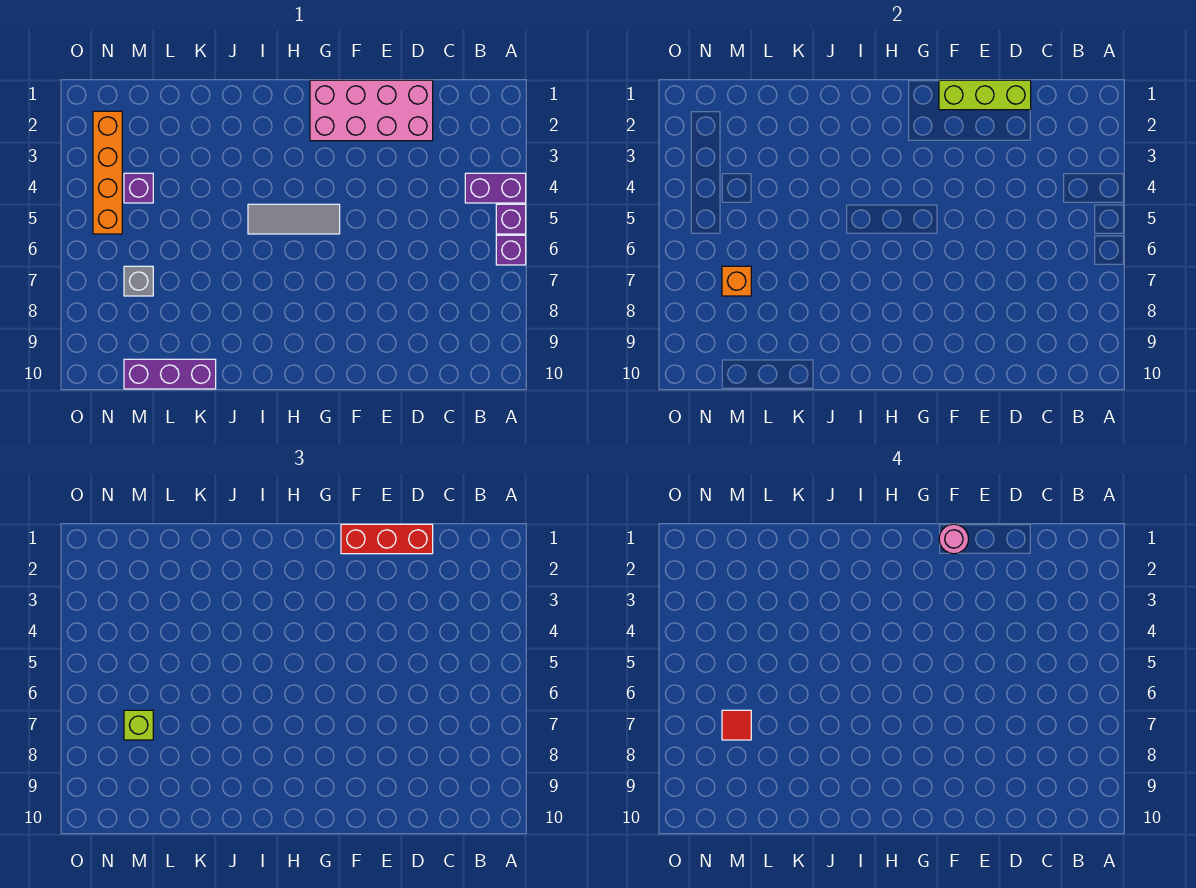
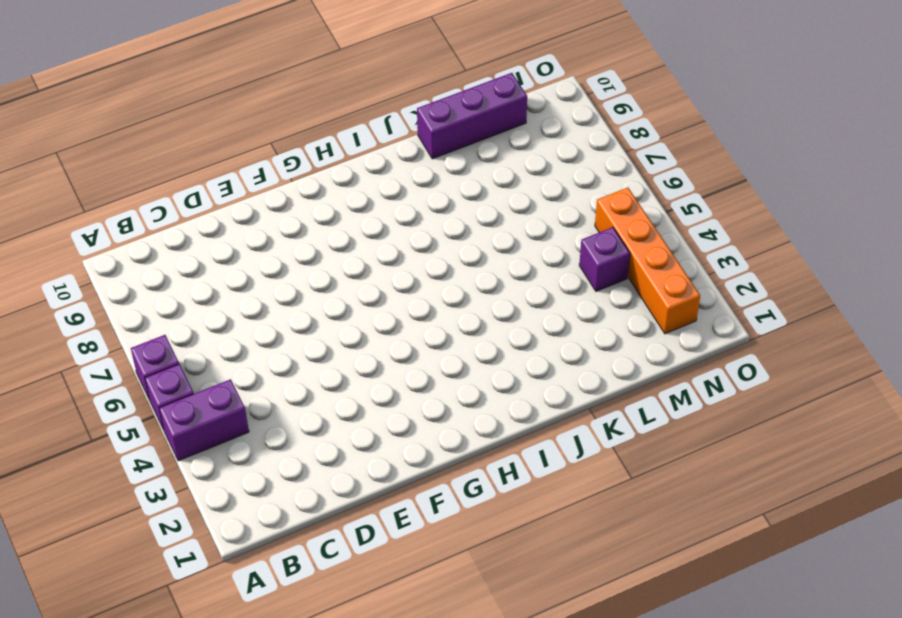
none -> pink brick D1:G2 level 1
none -> grey tile G5:I5 level 1
none -> grey brick M7 level 1

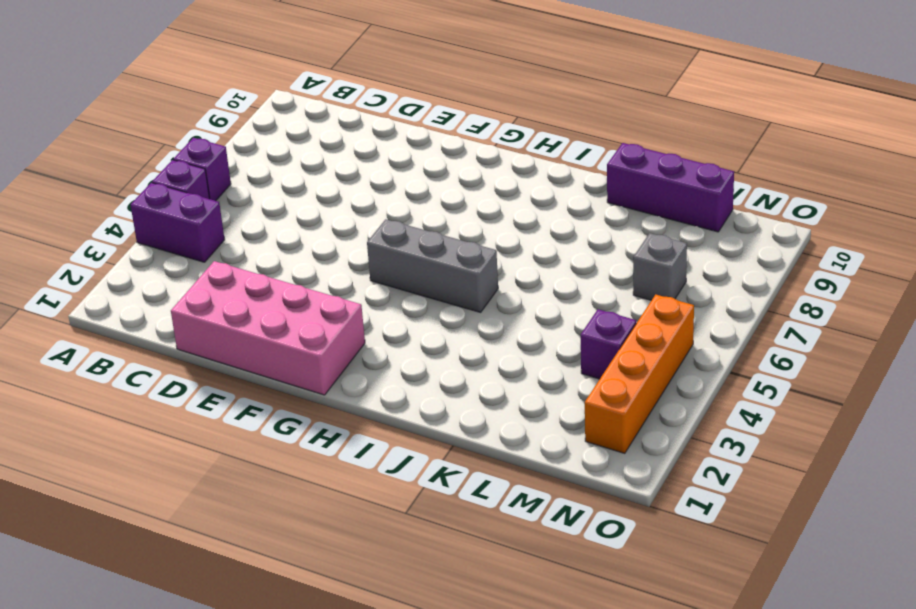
grey brick G5:I5 level 1 -> grey tile G5:I5 level 1
none -> lime brick D1:F1 level 2
none -> orange brick M7 level 2
none -> red brick D1:F1 level 3

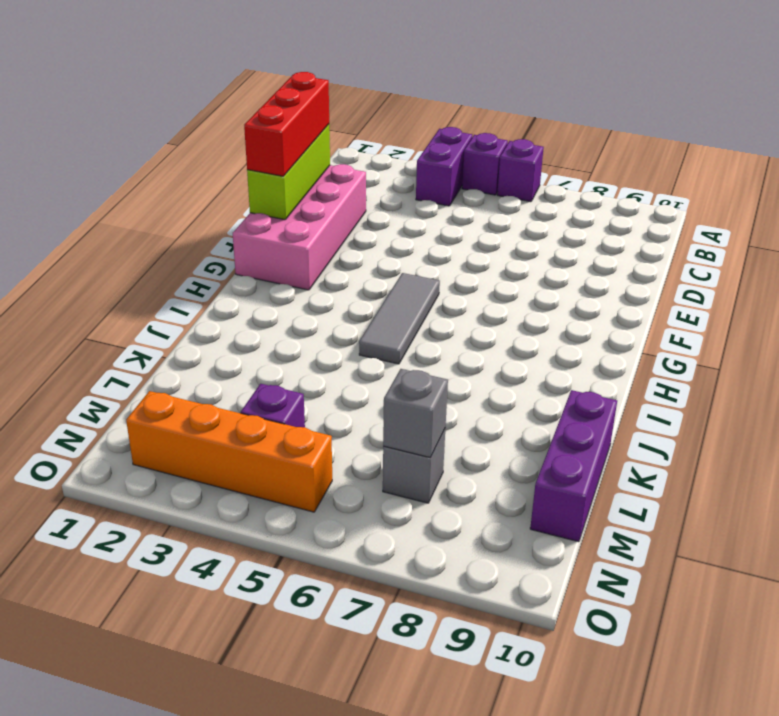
grey brick M7 level 2 -> orange brick M7 level 2
none -> lime brick M7 level 3
none -> pink round brick F1 level 4
none -> red tile M7 level 4

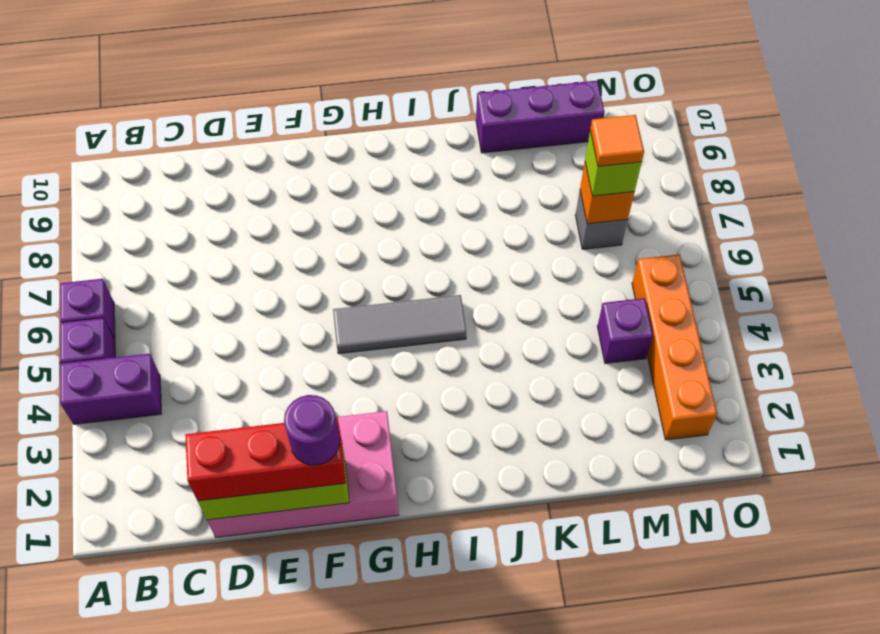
purple round brick F1 level 4 -> pink round brick F1 level 4
orange tile M7 level 4 -> red tile M7 level 4

